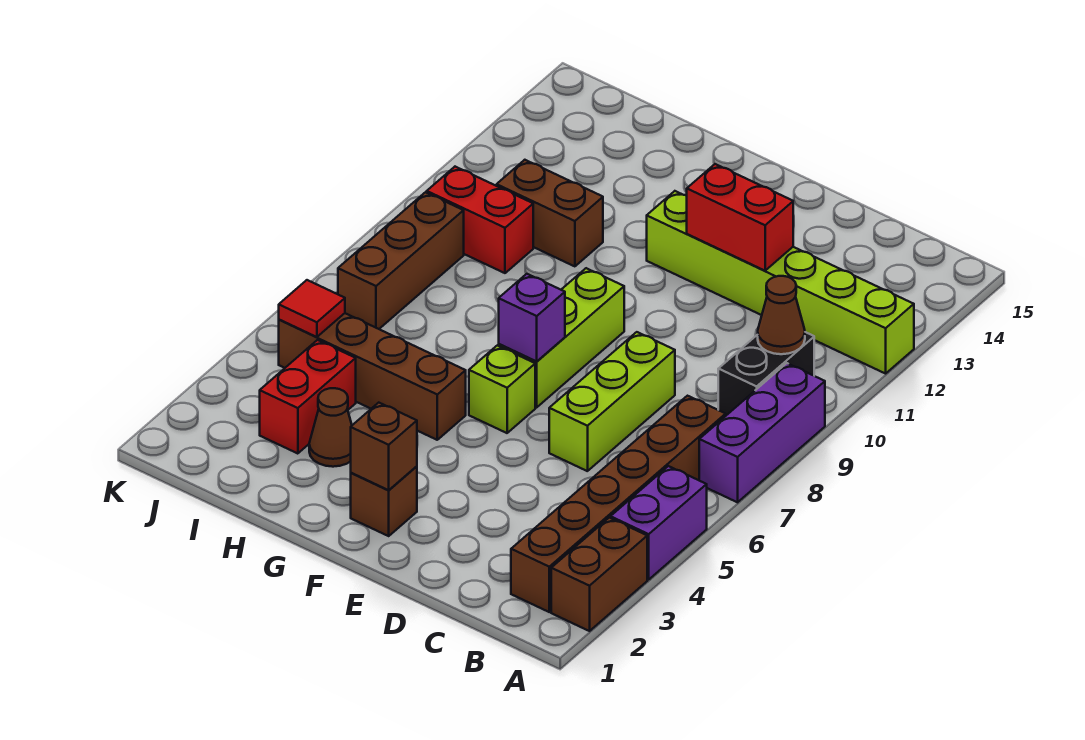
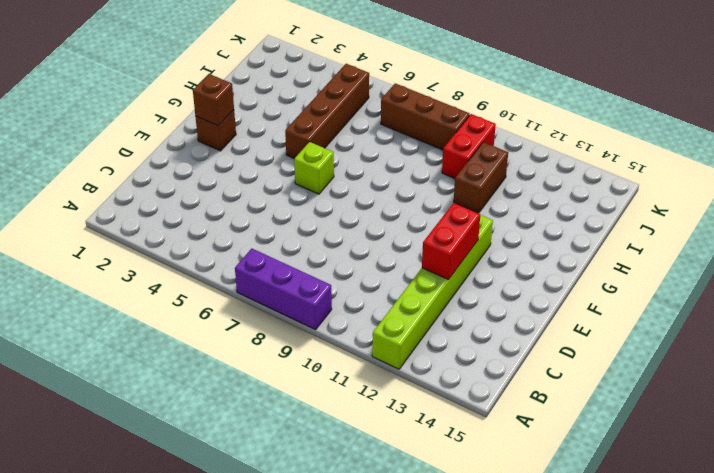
none -> brown brick A2:A3 level 1
none -> purple brick A4:A5 level 1
none -> brown brick B2:B7 level 1

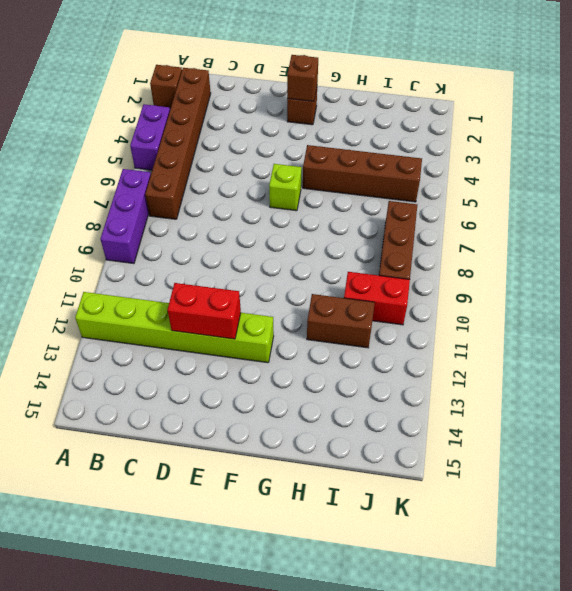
brown brick A2 level 1 -> brown brick A2:A3 level 1
none -> black brick B9:B10 level 1
none -> lime brick D6:D8 level 1
none -> lime brick F7:F9 level 1

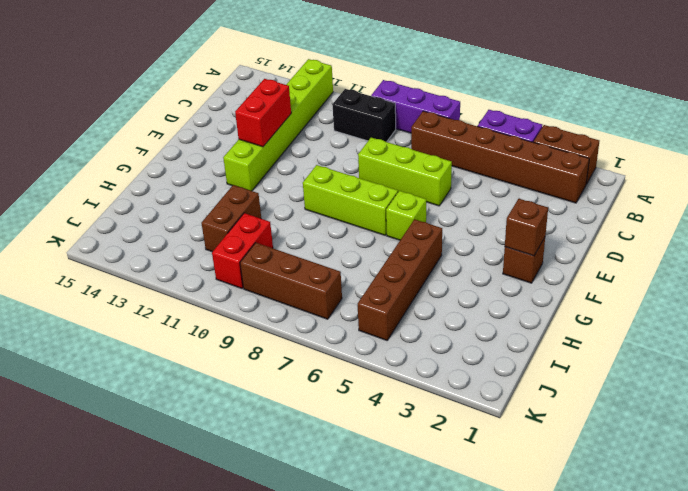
none -> brown cone H3 level 1
none -> red brick I3:I4 level 1
none -> brown cone B10 level 2

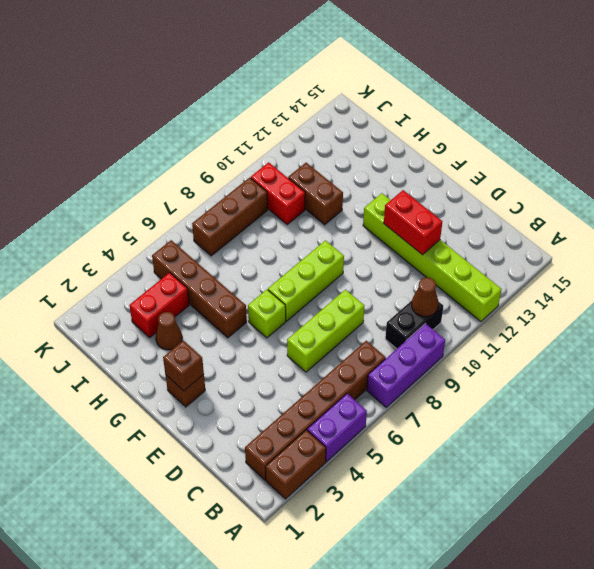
none -> purple brick F7 level 2
none -> red tile J5 level 2

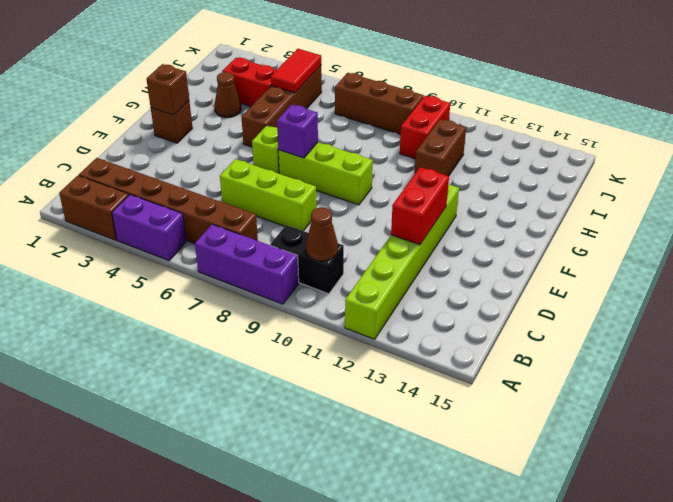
red tile I5:J5 level 2 -> red tile J5 level 2

